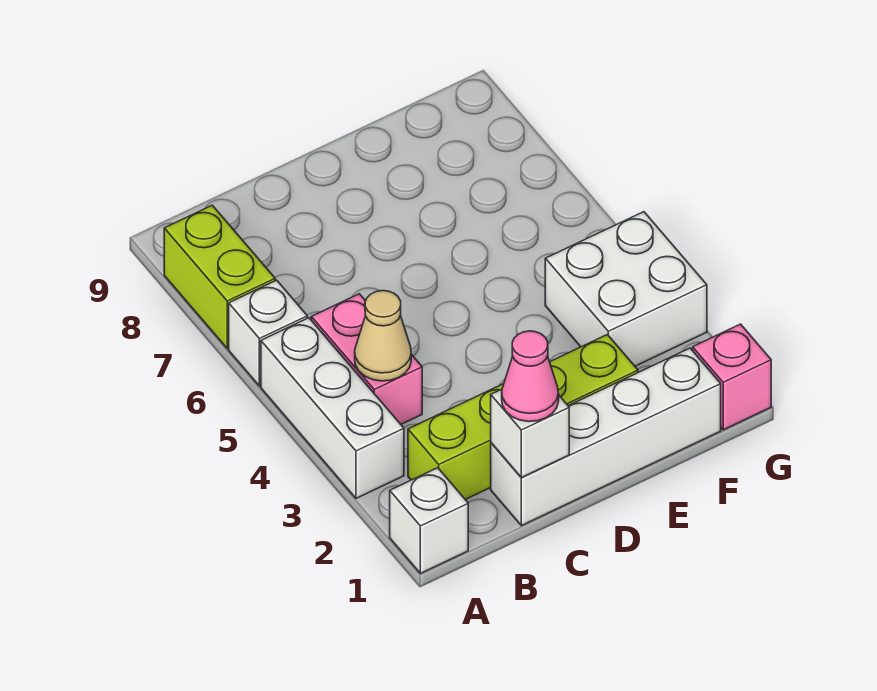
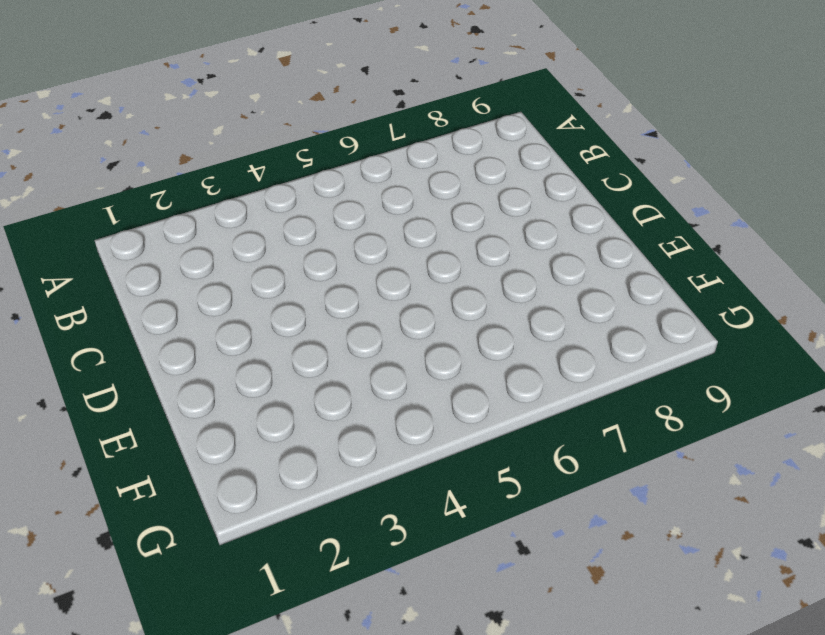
none -> white brick A1 level 1
none -> white brick A3:A5 level 1
none -> white brick A6 level 1

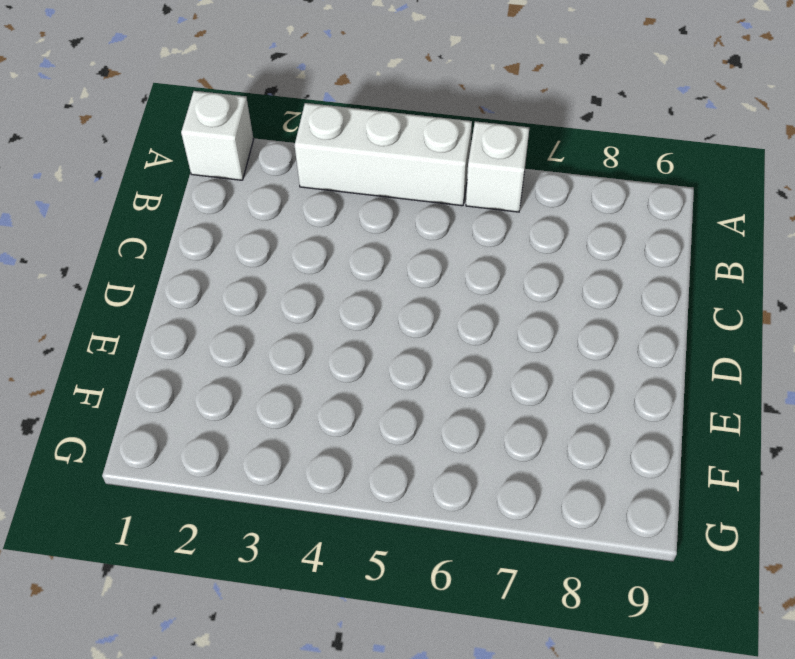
none -> lime brick A7:A8 level 1
none -> lime brick B2:E2 level 1
none -> pink brick B4:B5 level 1

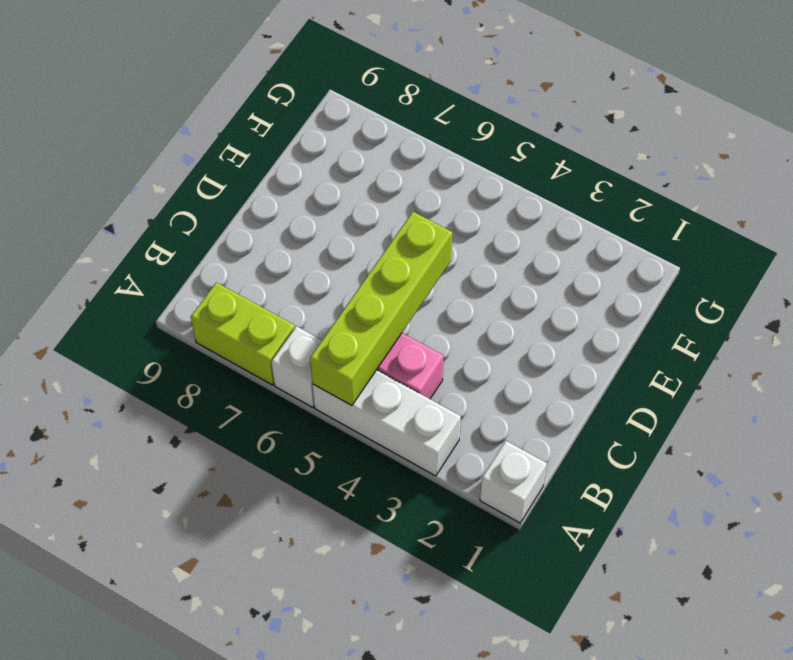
lime brick A5:D5 level 2 -> lime brick B2:E2 level 1
none -> white brick C1:F1 level 1
none -> white brick F3:G4 level 1
none -> pink brick G1 level 1

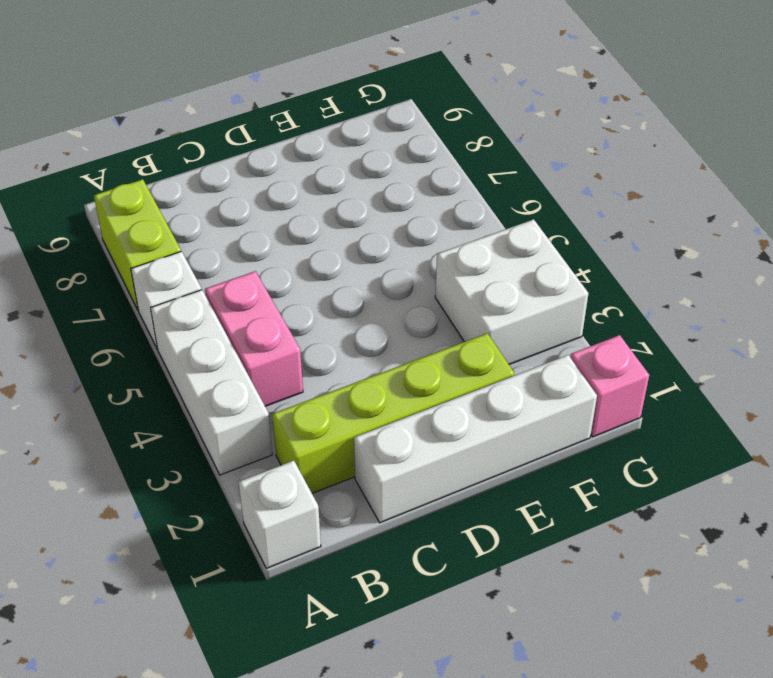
none -> tan cone B4 level 2
none -> white brick C1 level 2
none -> pink cone C1 level 3

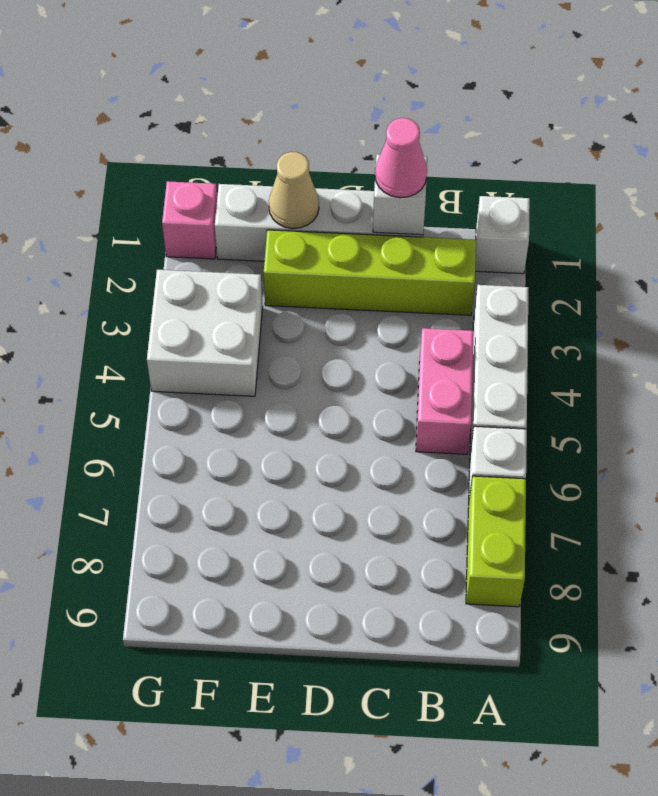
tan cone E1 level 2 -> tan cone B4 level 2

